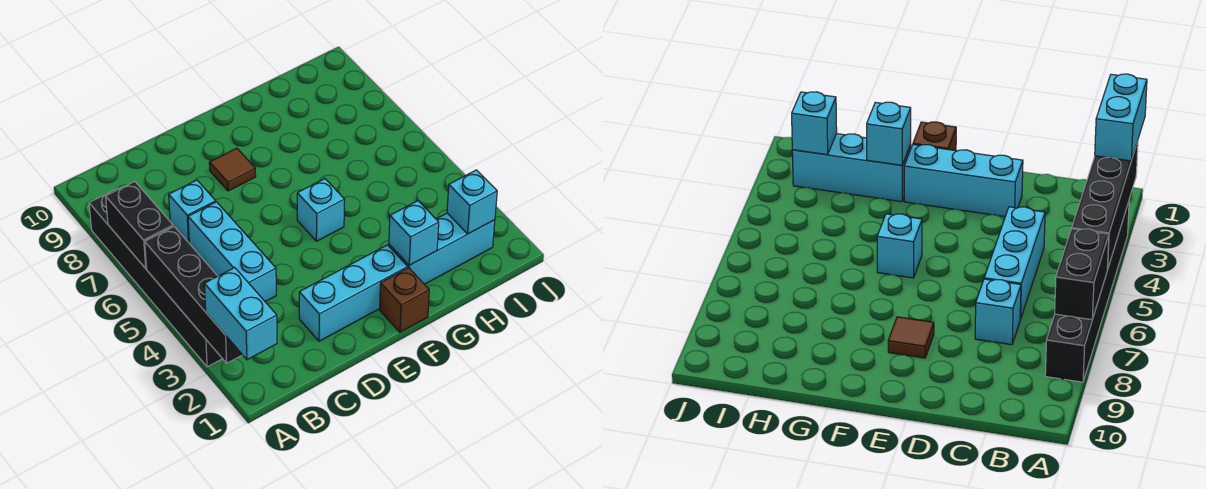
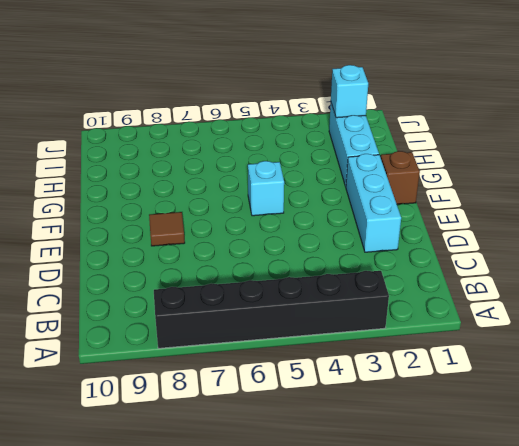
none -> cyan brick C4:C6 level 1
none -> cyan brick C7 level 1
none -> black brick A2:A5 level 2

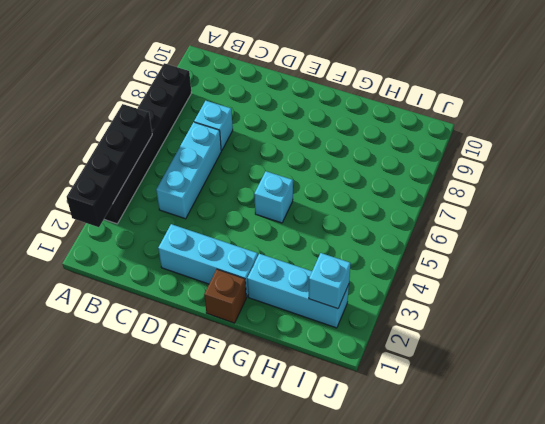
none -> brown tile E8 level 1
none -> black brick A6:A7 level 2
none -> cyan brick G2 level 2

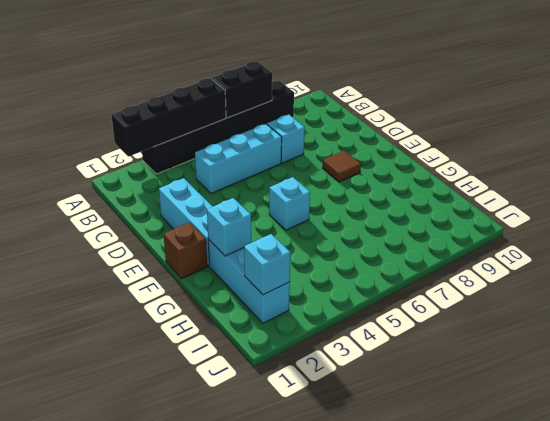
none -> cyan brick A1:A2 level 3

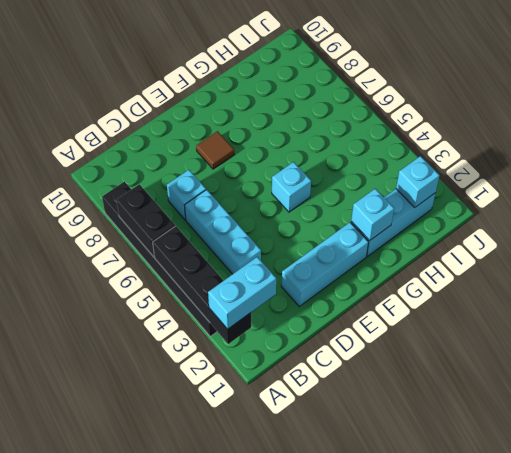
cyan brick A2:B2 level 3 -> cyan brick A1:A2 level 3
none -> brown brick F1 level 1

